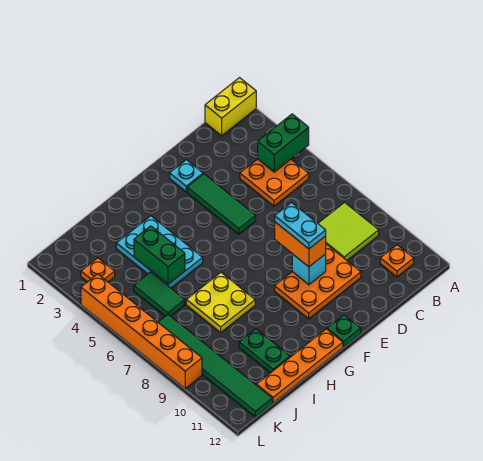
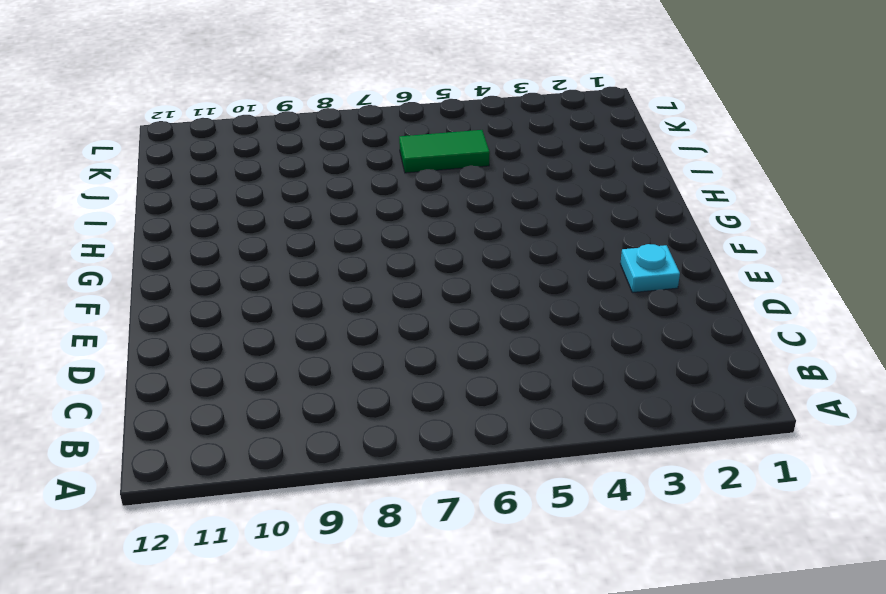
none -> yellow brick A1:B1 level 1
none -> orange plate B4:C5 level 1
none -> lime tile B8:C9 level 1

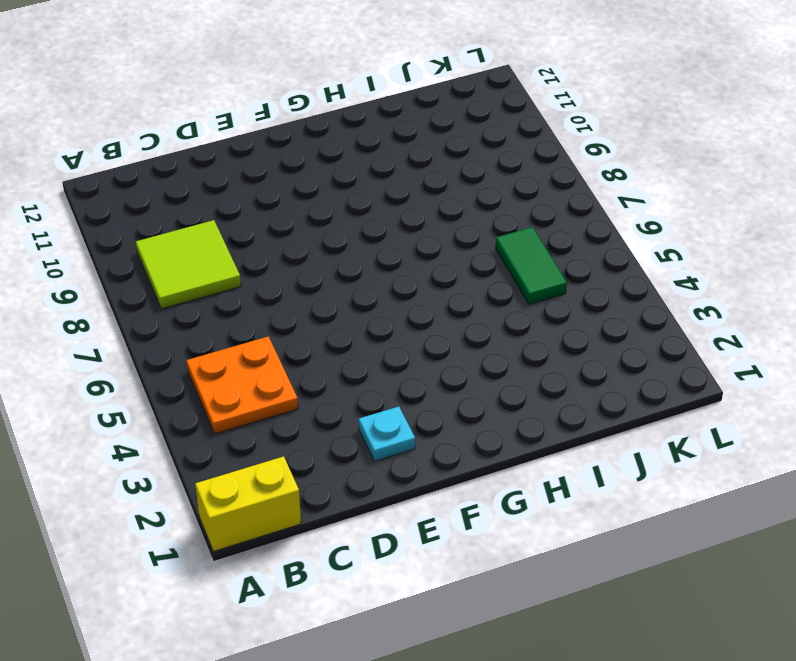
none -> orange plate B11 level 1
none -> orange plate D9:F10 level 1
none -> green tile E3:E5 level 1

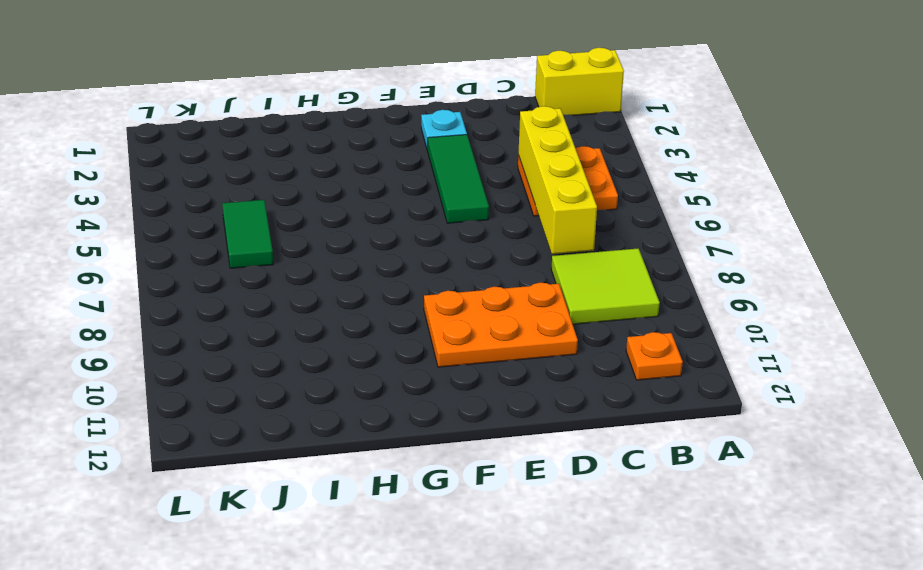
yellow brick C4:C7 level 2 -> none
none -> green plate F12 level 1
none -> orange plate G12:J12 level 1
none -> cyan plate H3:I5 level 1

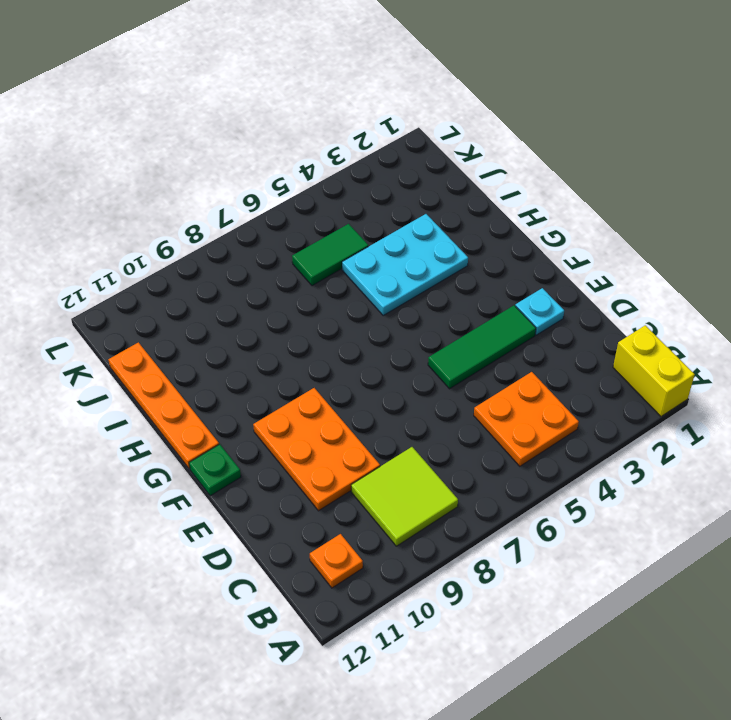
none -> yellow plate H7:I8 level 1
none -> green plate I10:I11 level 1
none -> orange plate K3 level 1

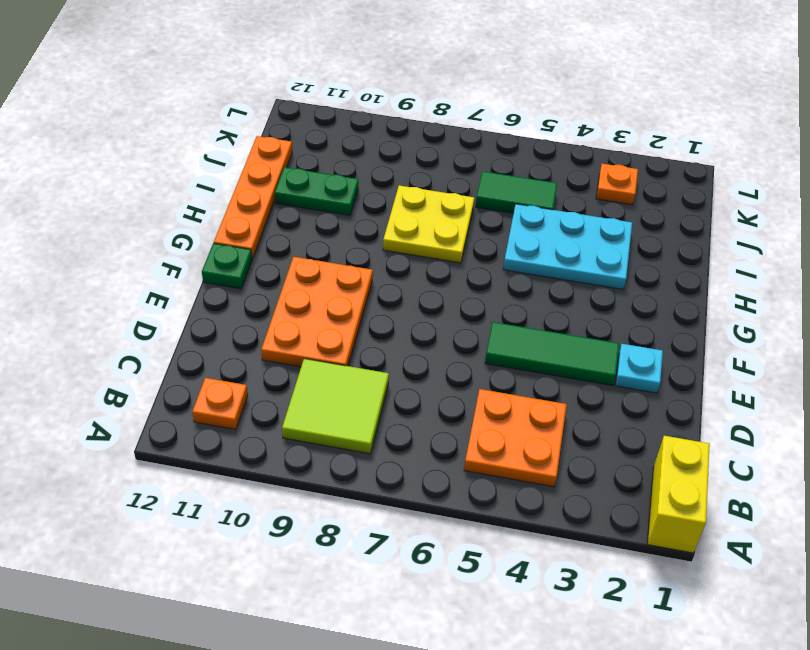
none -> green tile K7:K12 level 1
none -> orange brick L4:L9 level 1
none -> green brick A4:B4 level 2

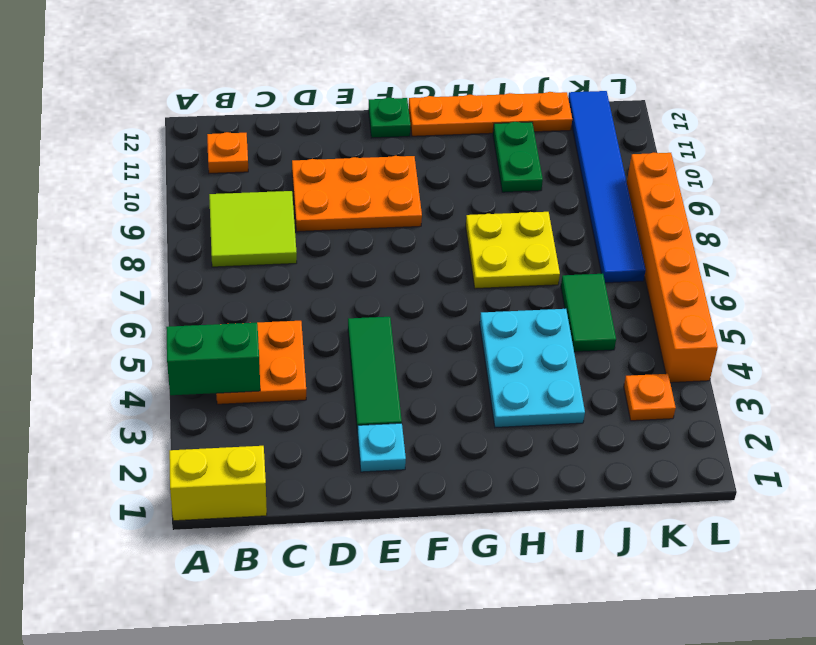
blue tile K7:K12 level 1 -> green tile K7:K12 level 1
none -> cyan brick E9 level 2
none -> green brick I4:I5 level 2
none -> orange brick E8:E9 level 3

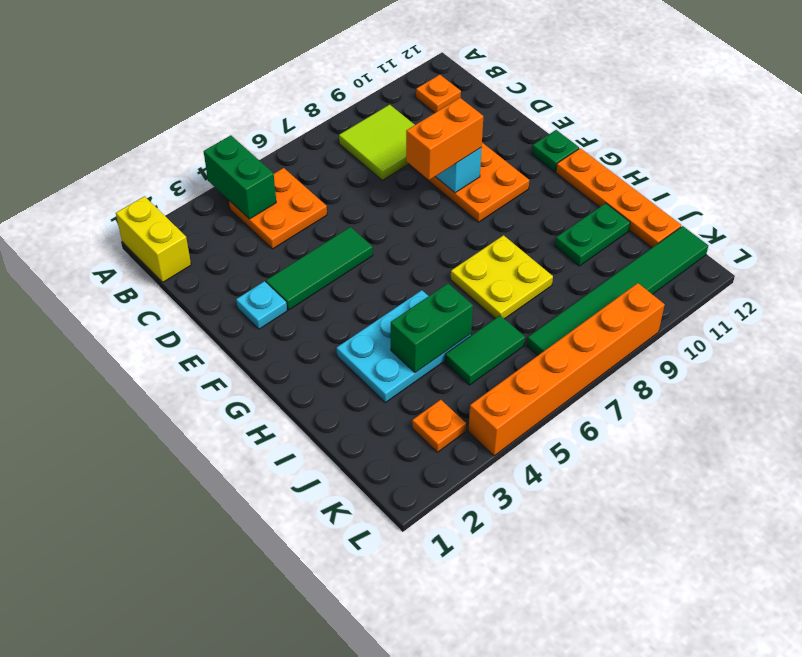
none -> cyan plate E8:E9 level 4

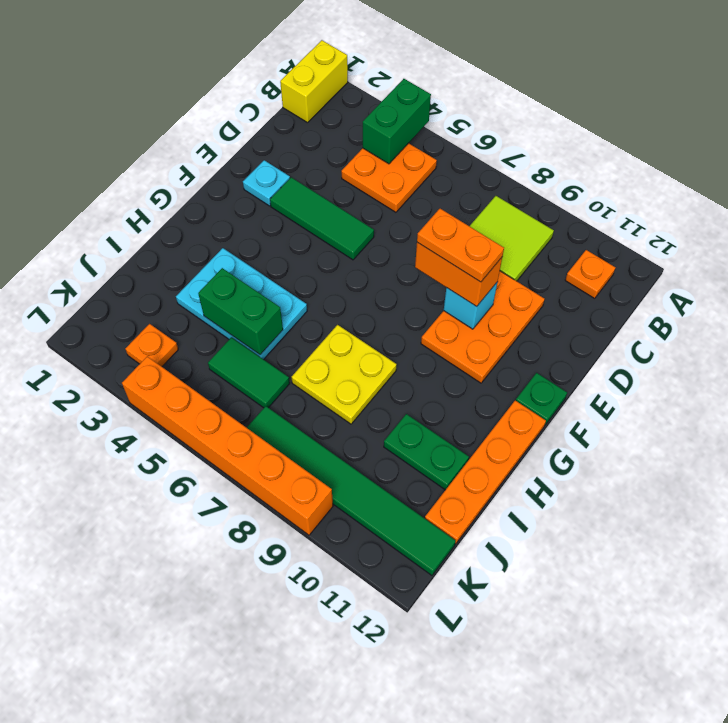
orange plate E8:E9 level 4 -> cyan plate E8:E9 level 4

